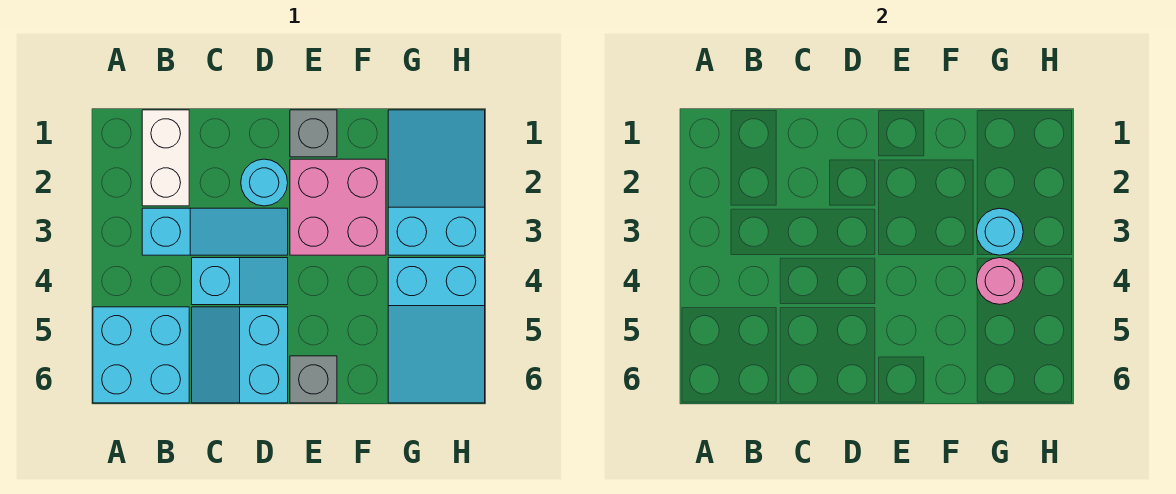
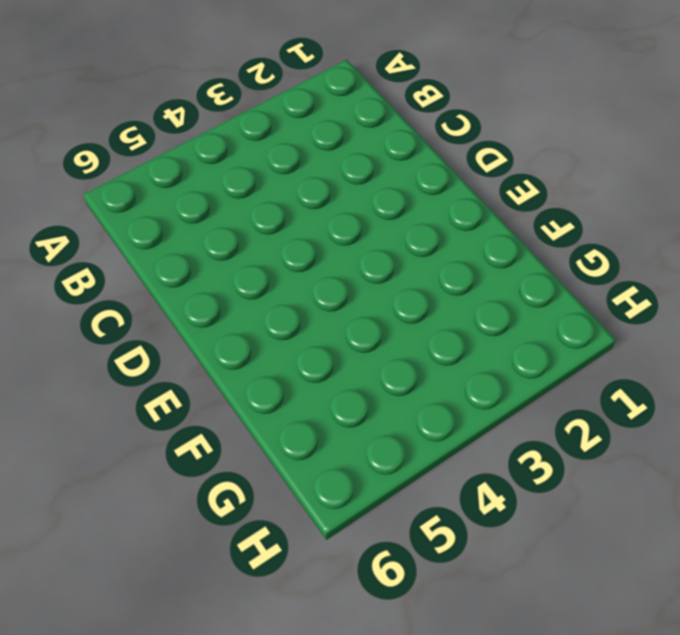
none -> cyan brick A5:B6 level 1
none -> white brick B1:B2 level 1
none -> cyan slope B3:D3 level 1 top B

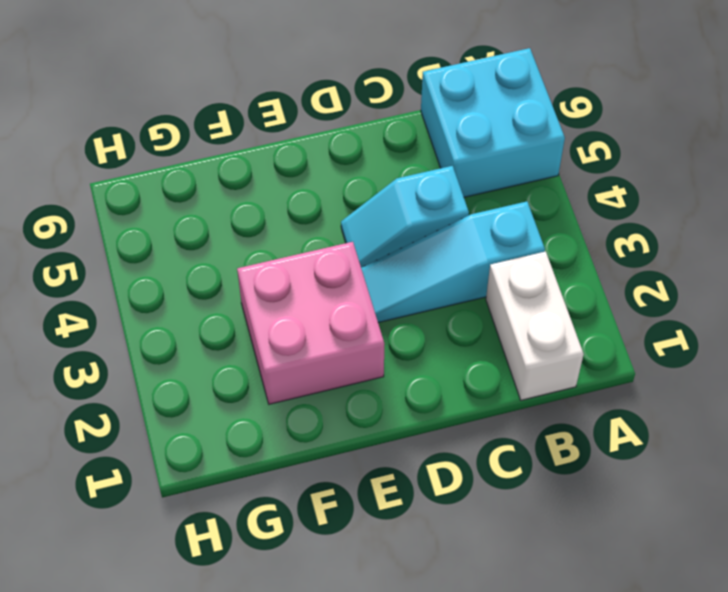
none -> cyan slope C5:D6 level 1 top D
none -> cyan round brick D2 level 1
none -> grey brick E1 level 1

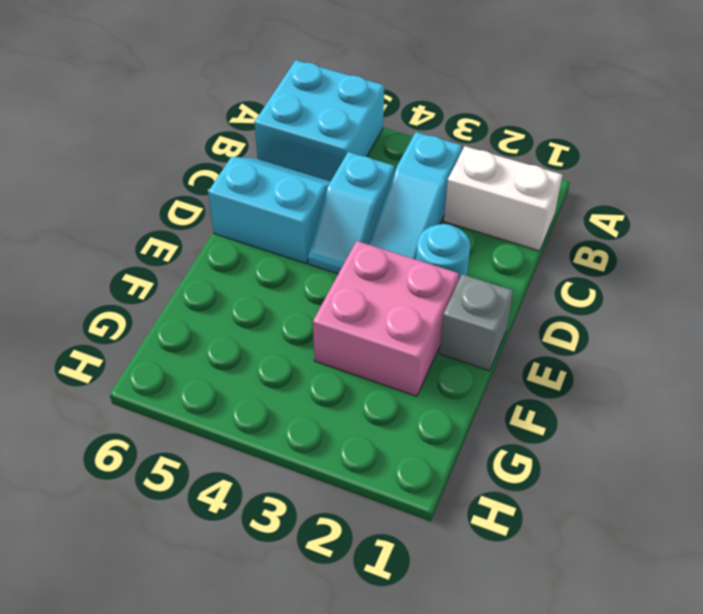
none -> grey brick E6 level 1
none -> cyan slope G1:H3 level 1 top 3
none -> cyan slope G4:H6 level 1 top 4

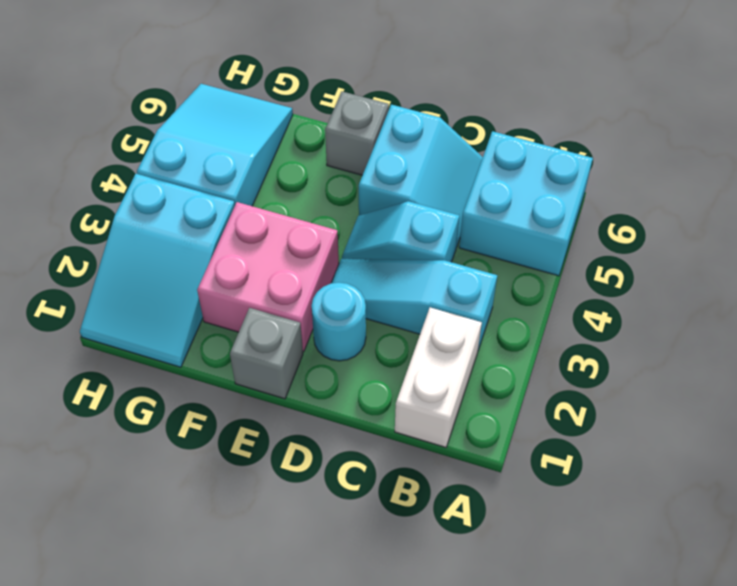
none -> cyan round brick G3 level 2
none -> pink round brick G4 level 2

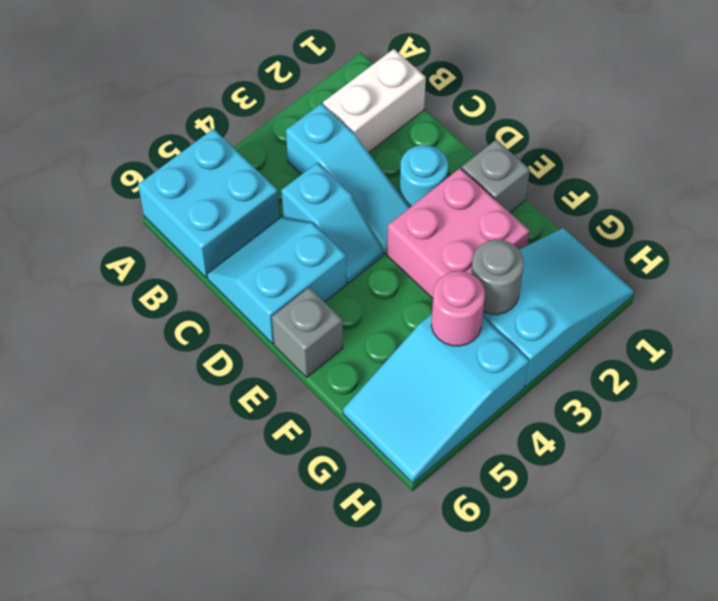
grey round brick G3 level 2 -> cyan round brick G3 level 2

